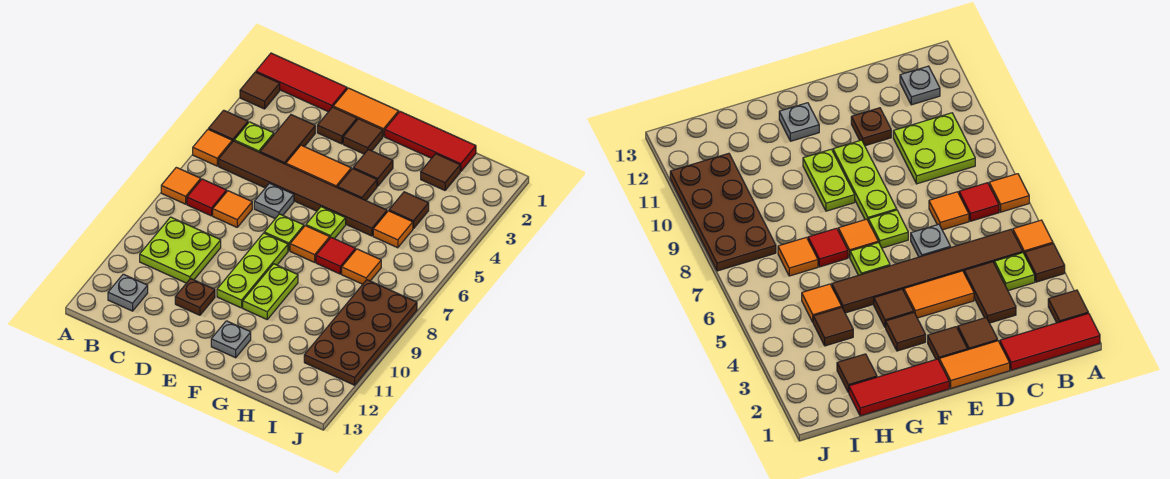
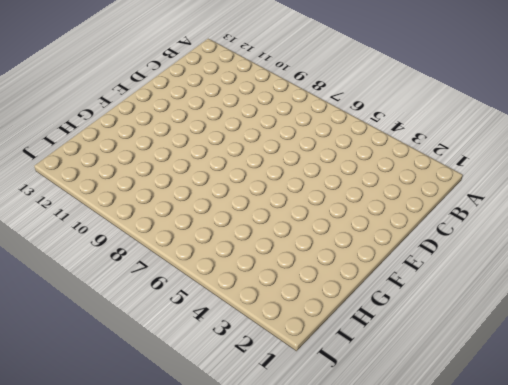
none -> red tile A1:C1 level 1
none -> brown tile A2 level 1
none -> brown tile A4 level 1
none -> orange tile A5 level 1

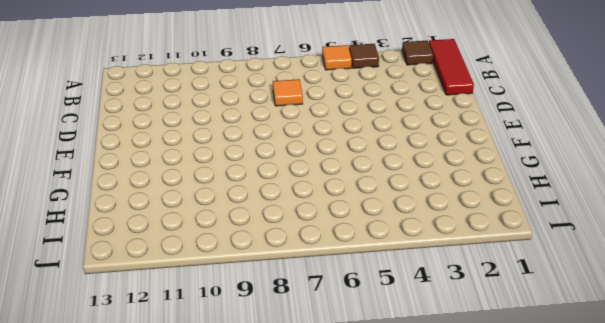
none -> orange tile A7 level 1
none -> lime plate B4 level 1
none -> brown tile B5:G5 level 1
none -> red tile B7 level 1

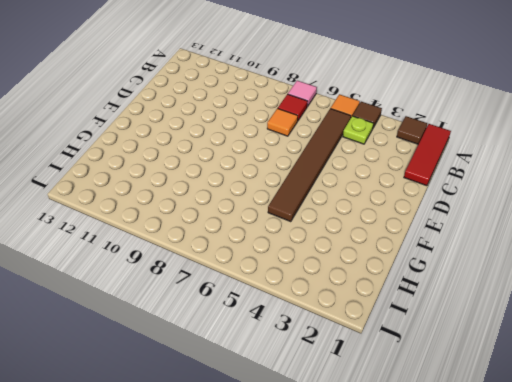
pink tile A7 level 1 -> orange tile A7 level 1
none -> lime plate B9:C10 level 1
none -> grey plate B12 level 1
none -> brown tile C3:C4 level 1
none -> orange tile D1:E1 level 1

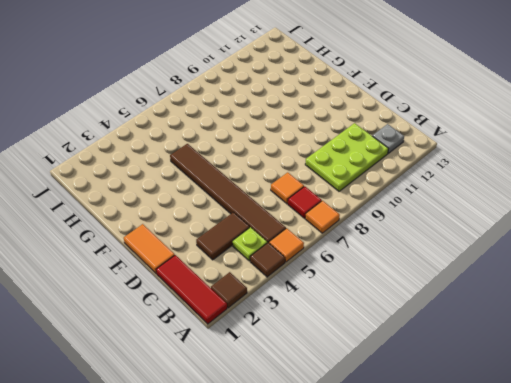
lime plate B9:C11 level 1 -> lime plate B9:C10 level 1
none -> brown tile D2 level 1
none -> orange tile D4:E4 level 1
none -> grey plate D6 level 1
none -> brown plate D11 level 1

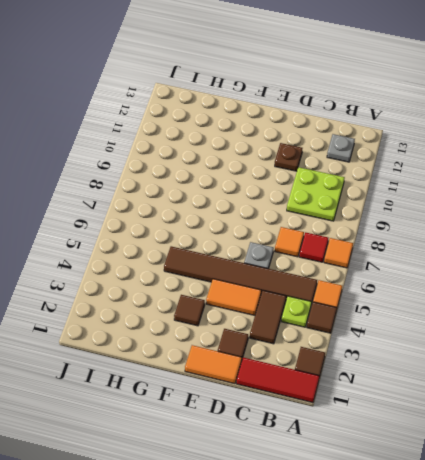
none -> brown tile E2 level 1
none -> lime plate E7 level 1
none -> lime plate E8:E10 level 1
none -> red tile F1:H1 level 1

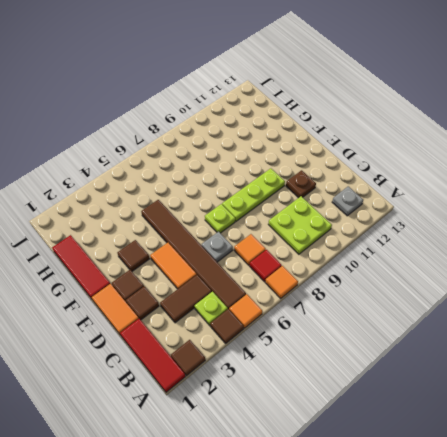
none -> brown tile F4 level 1
none -> lime plate F6 level 1
none -> orange tile F7 level 1
none -> lime plate F9:F10 level 1

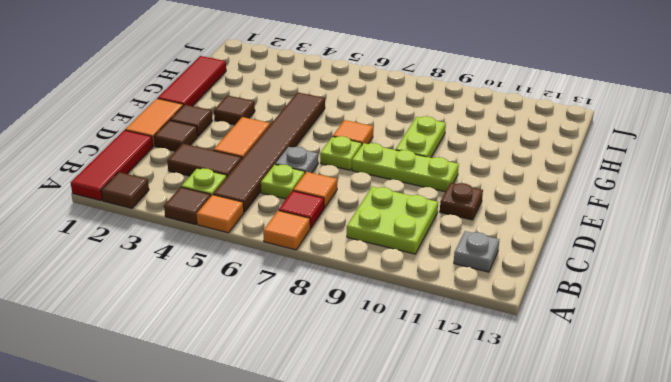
lime plate C6 level 1 -> lime plate F6 level 1
lime plate F9:G9 level 1 -> lime plate F9:F10 level 1
none -> brown tile F4 level 1
none -> grey plate F12 level 1
none -> red tile G7 level 1
none -> brown tile H2 level 1

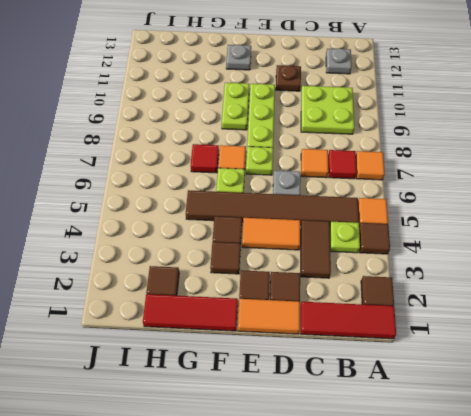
none -> brown tile H4 level 1
none -> orange tile H5 level 1
none -> orange tile H7 level 1
none -> brown plate I8:J11 level 1

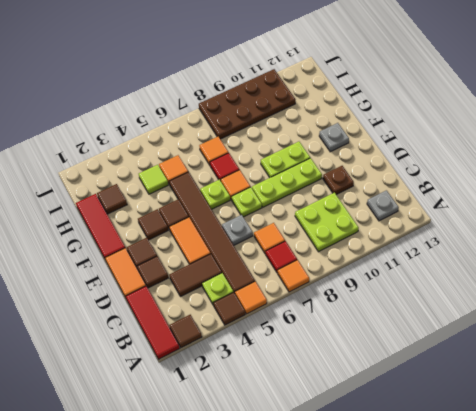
lime tile H4 level 1 -> brown tile H4 level 1

